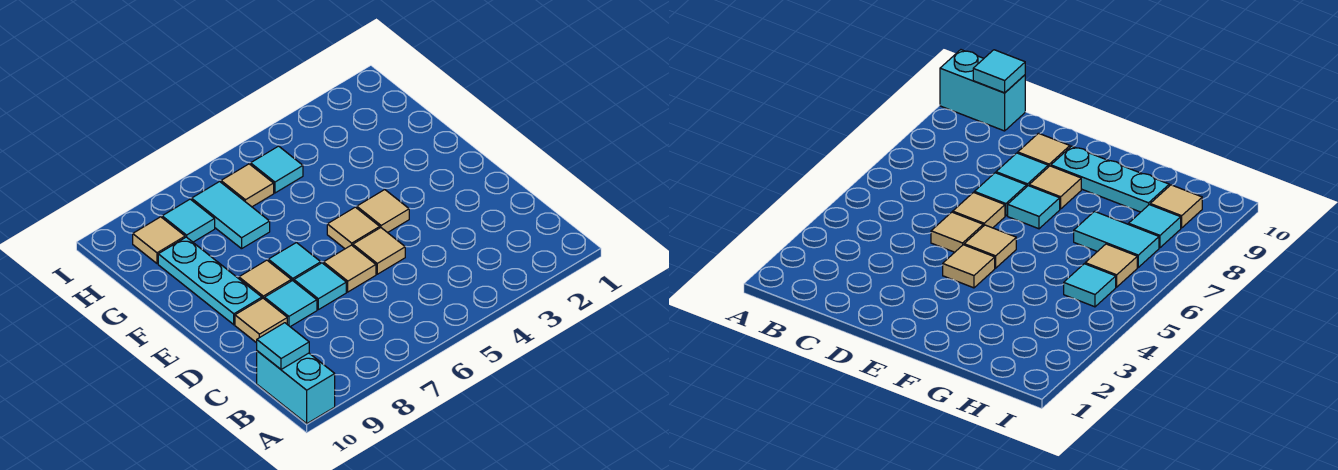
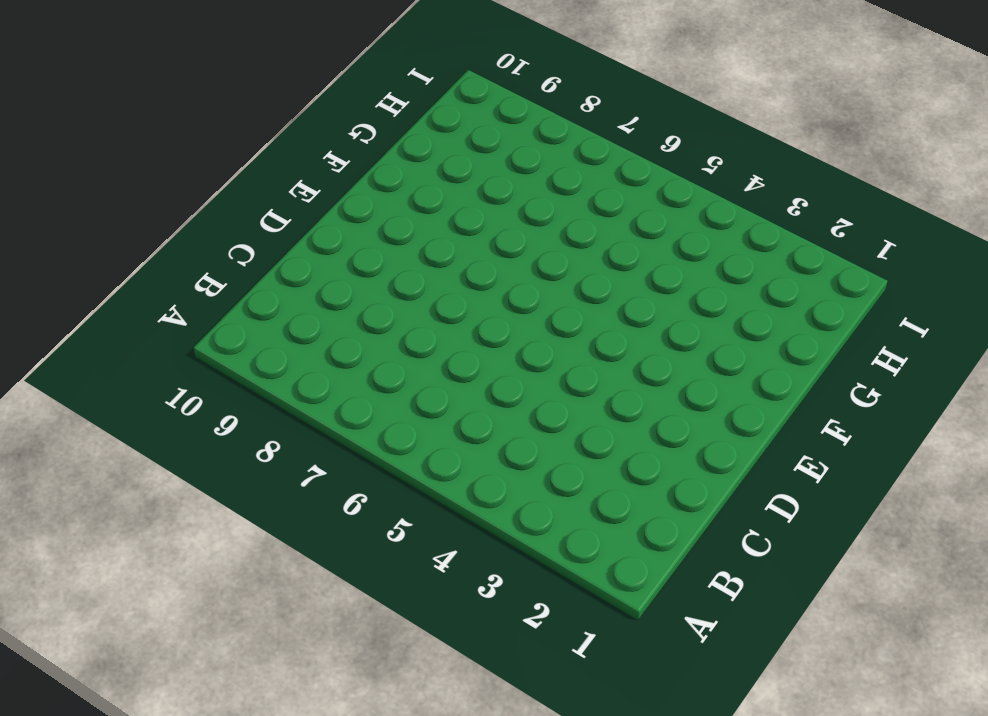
none -> cyan brick A10:B10 level 1
none -> tan tile D5 level 1
none -> tan tile D6 level 1

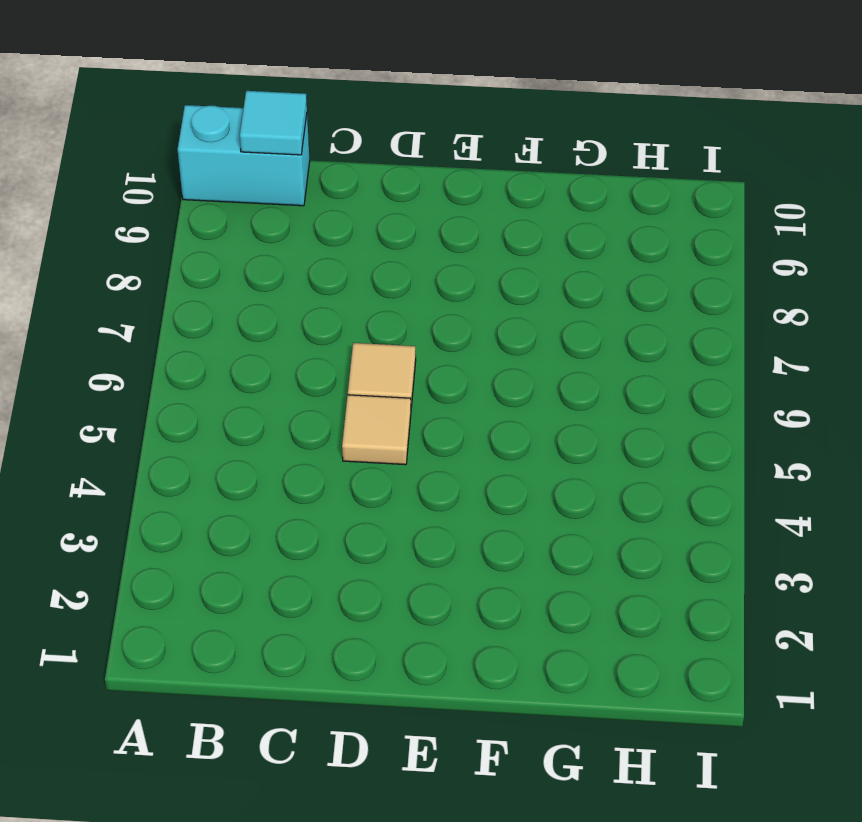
none -> cyan tile D7 level 1
none -> cyan tile D8 level 1
none -> tan tile D9 level 1

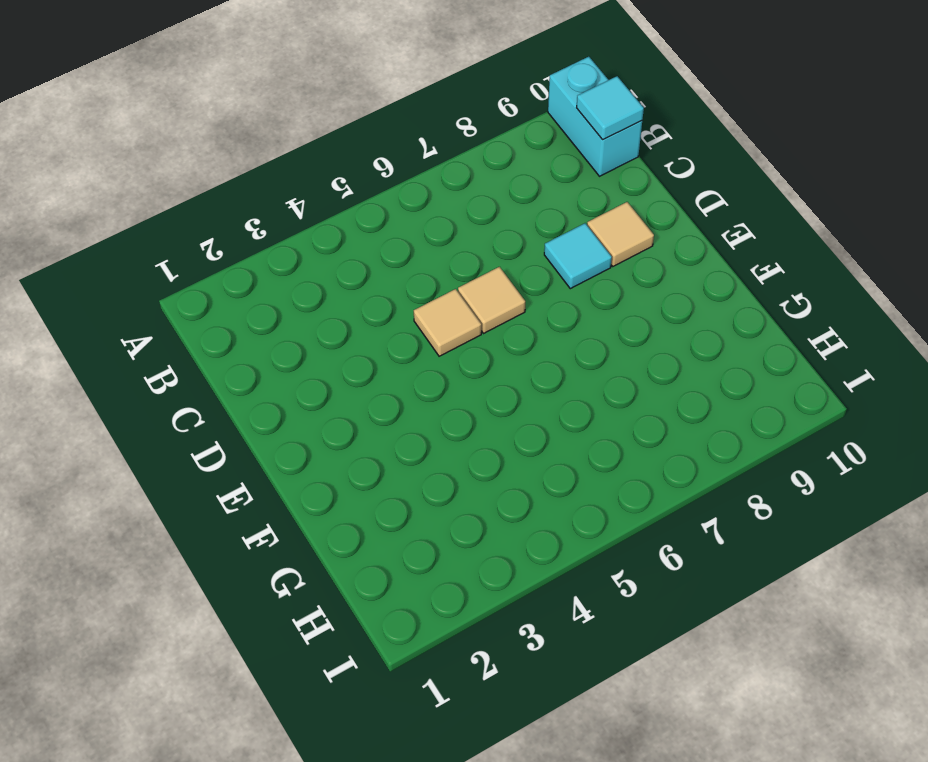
none -> cyan tile D7 level 1
none -> tan tile E4 level 1
none -> tan tile E5 level 1

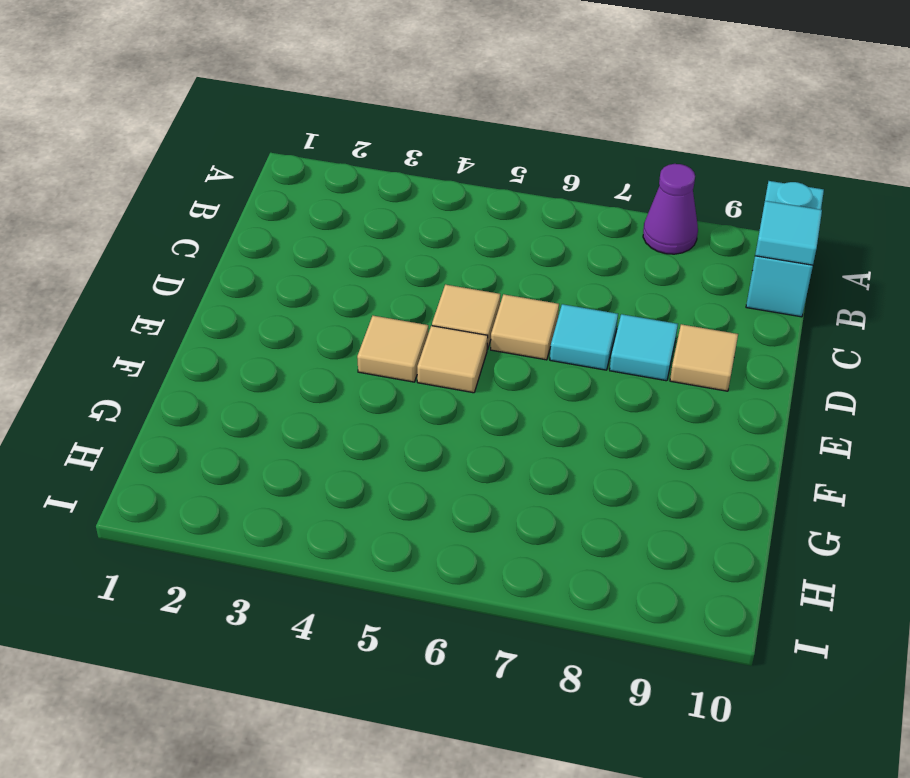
purple cone A8 level 1 -> none
none -> cyan tile E7 level 1
none -> tan tile E8 level 1
none -> cyan plate E9:G9 level 1

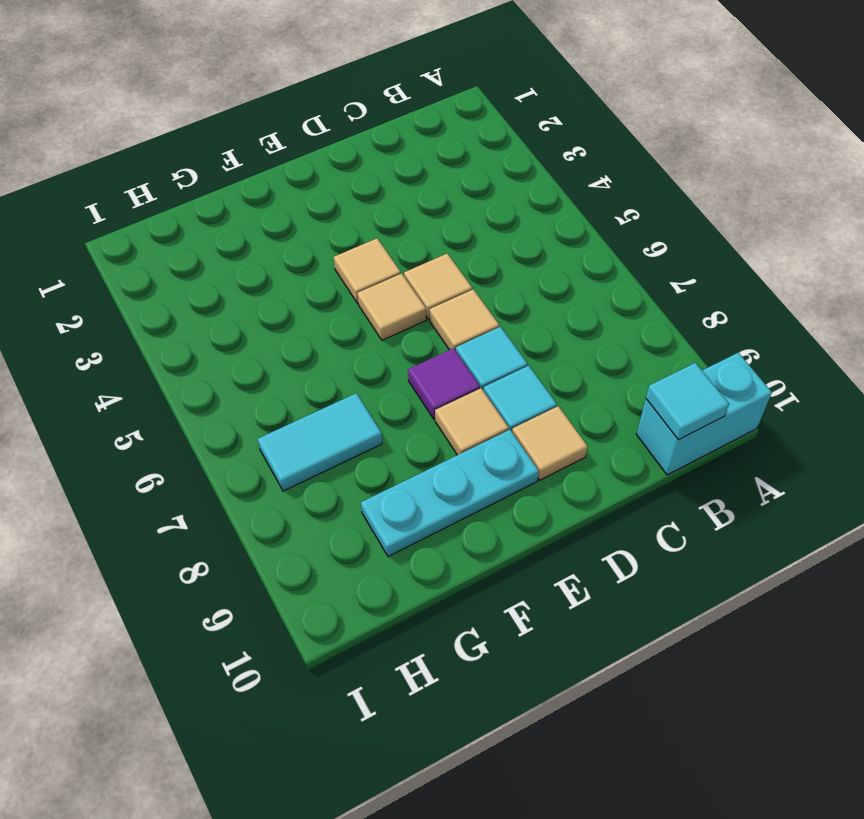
purple tile E7 level 1 -> cyan tile E7 level 1
none -> cyan tile H5 level 1
none -> tan tile H6 level 1
none -> cyan tile H8 level 1

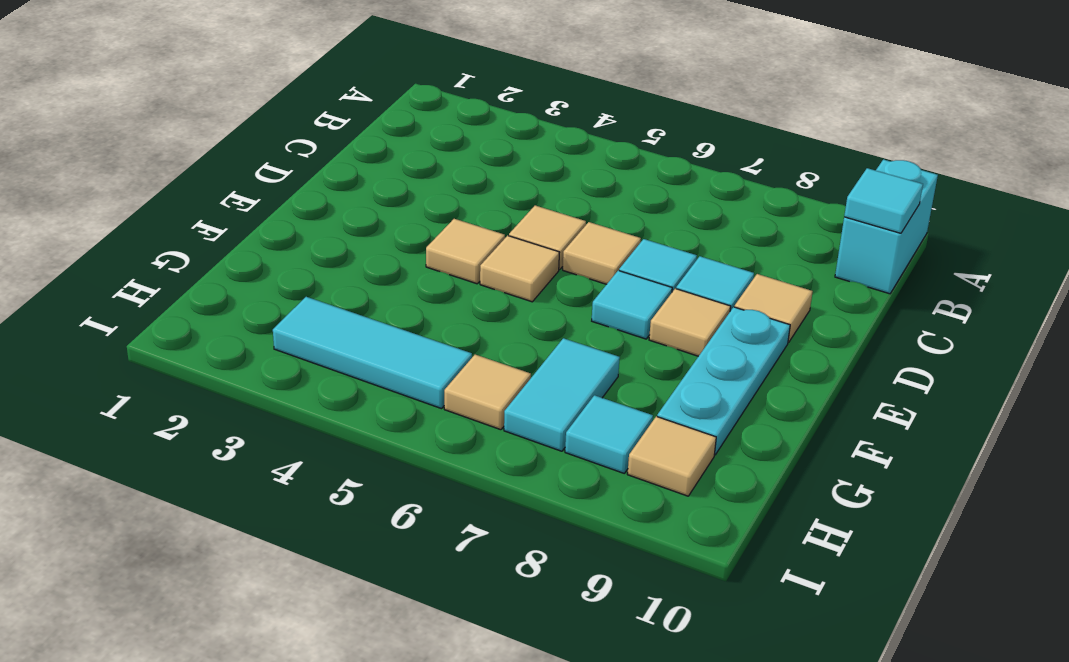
cyan tile H3:H5 level 1 -> cyan tile H5 level 1

